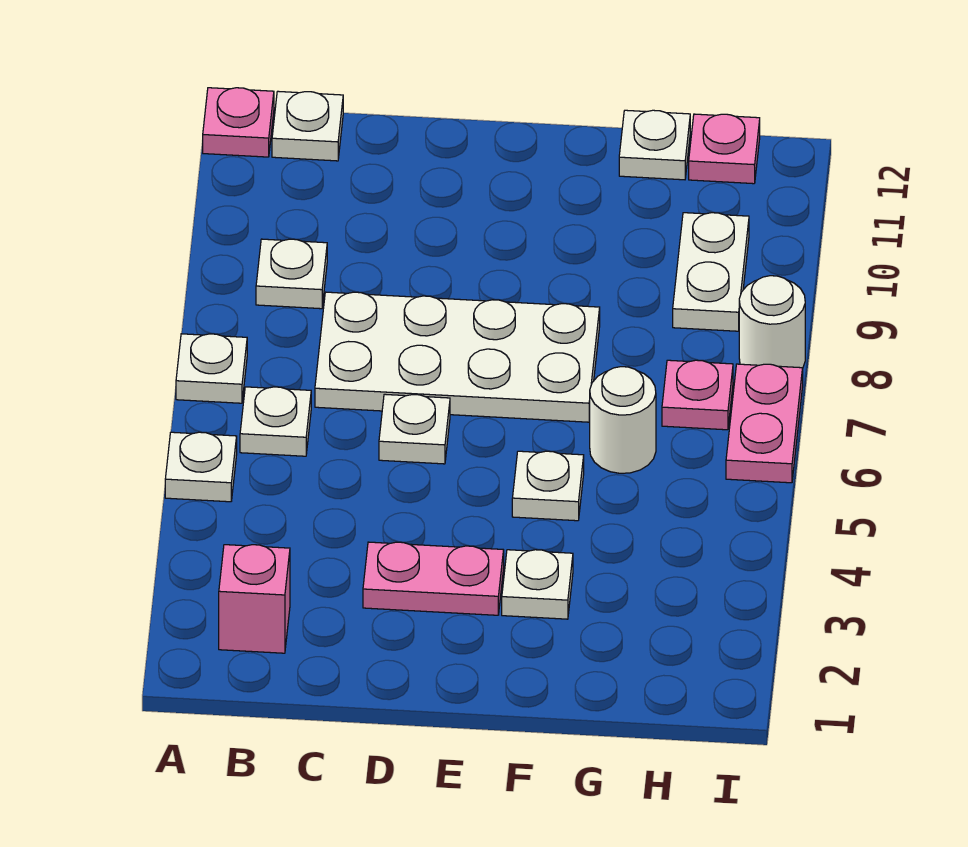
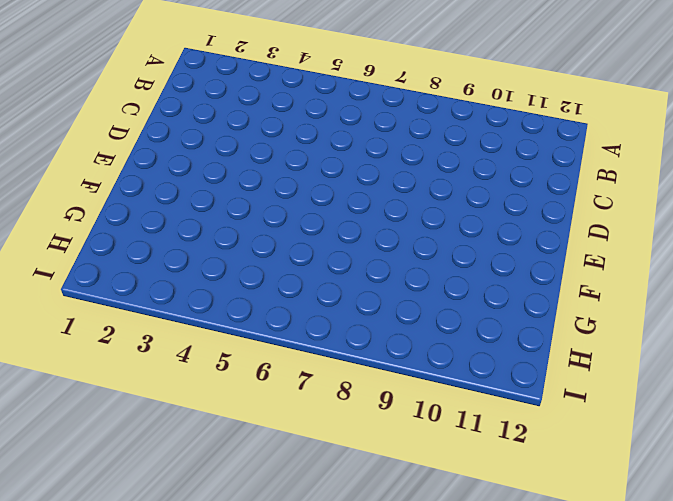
none -> white plate A5 level 1
none -> white plate A7 level 1
none -> pink plate A12 level 1

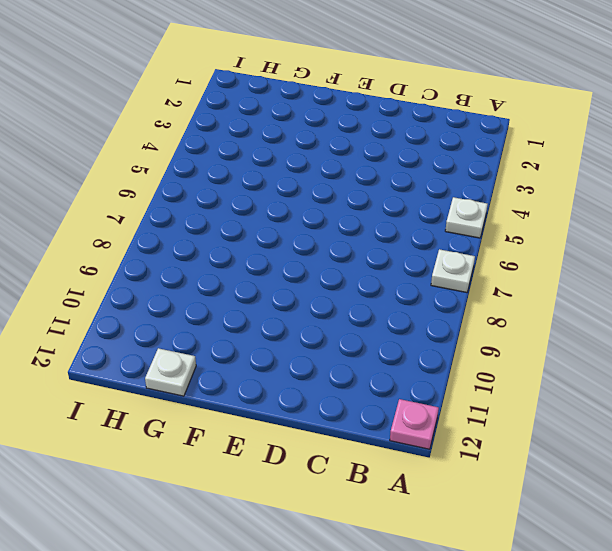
none -> pink brick B2 level 1
none -> white plate B6 level 1
none -> white plate B9 level 1

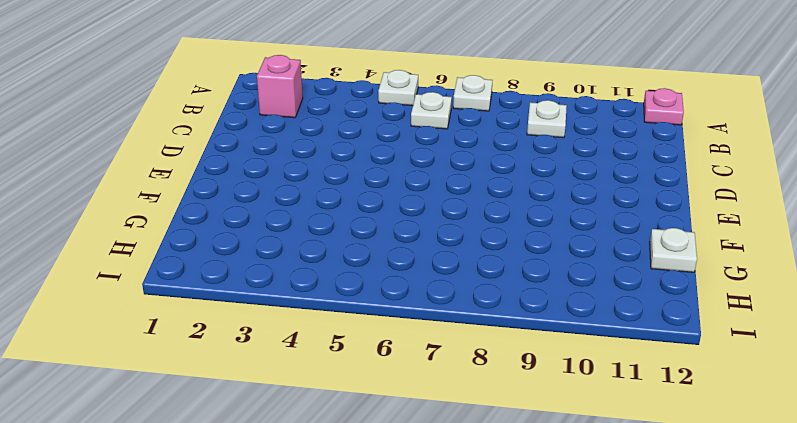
none -> white plate B12 level 1
none -> white plate C7:F8 level 1
none -> pink plate D3:E3 level 1

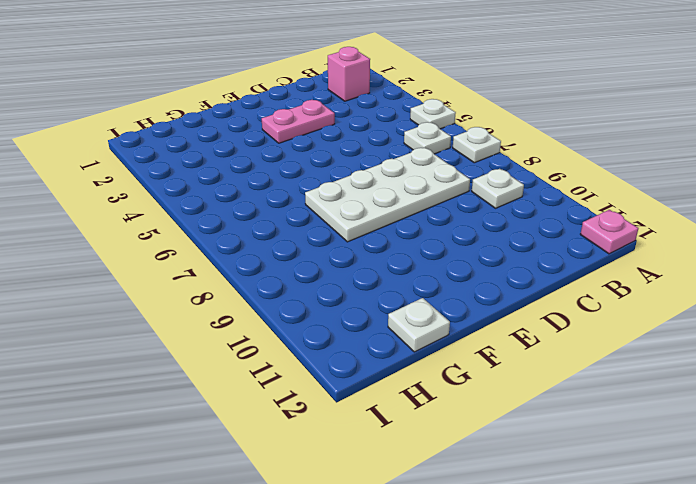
none -> white plate B12 level 1
none -> white plate D6 level 1
none -> white plate F3 level 1

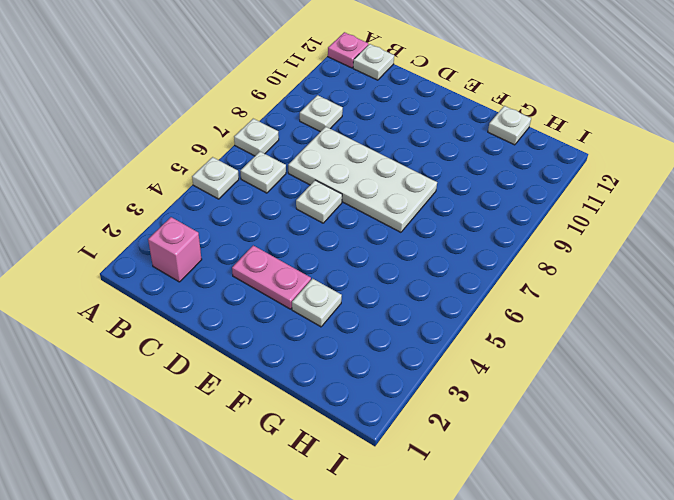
none -> white plate F5 level 1
none -> white round brick G6 level 1
none -> pink plate H7 level 1

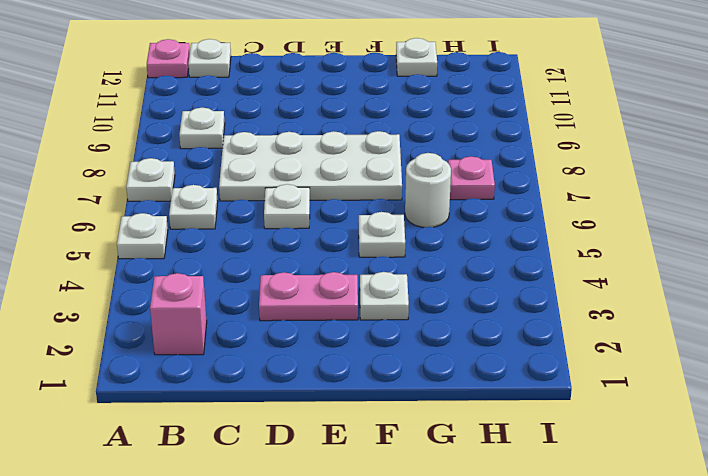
none -> white plate H9:H10 level 1
none -> pink plate H12 level 1
none -> pink plate I6:I7 level 1

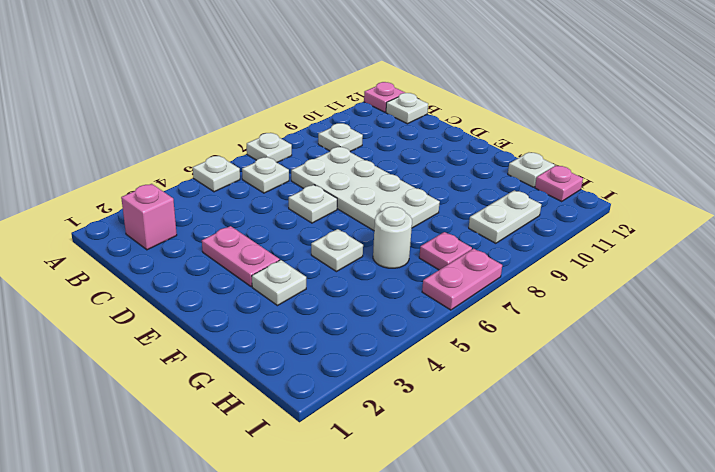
none -> white round brick I8 level 1

